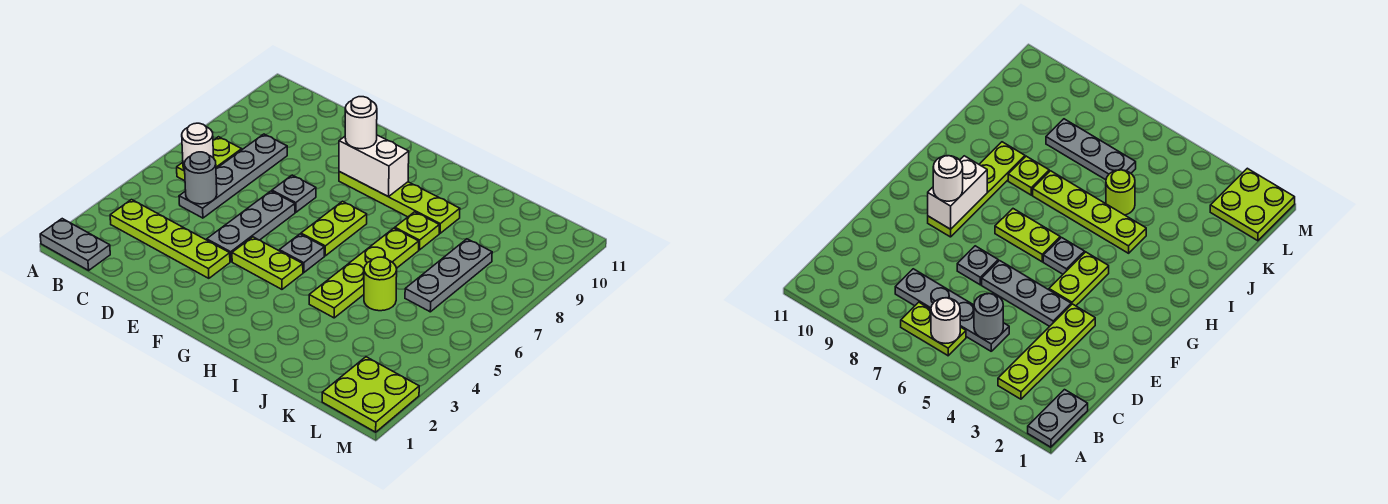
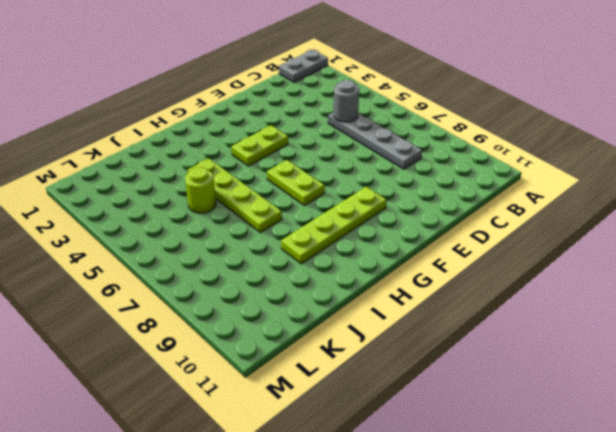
none -> lime plate B3:E3 level 1
none -> lime plate B6:B7 level 1
none -> grey plate E4:E6 level 1

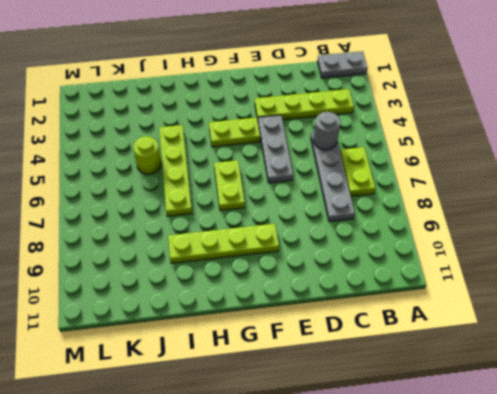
none -> grey plate E7 level 1
none -> grey plate G5 level 1
none -> lime plate I8 level 1

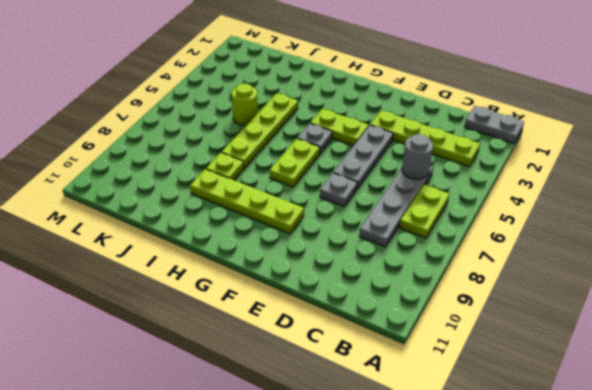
none -> grey plate K6:K8 level 1
none -> lime plate L1:M2 level 1
none -> white round brick B6 level 2

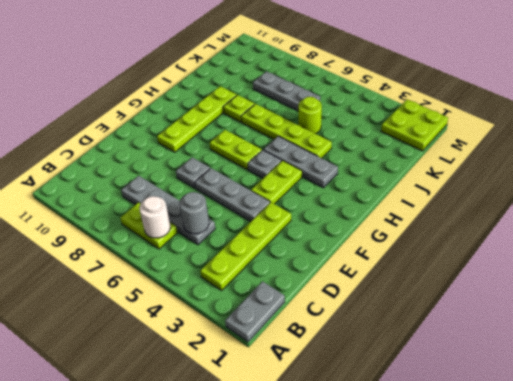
grey plate H3:H5 level 1 -> none
none -> white brick F9:G9 level 2
none -> white round brick F9 level 3

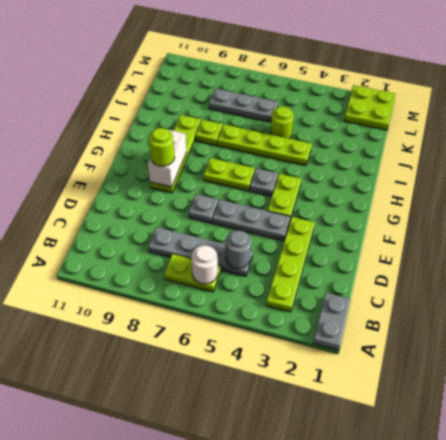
lime round brick F9 level 3 -> white round brick F9 level 3

